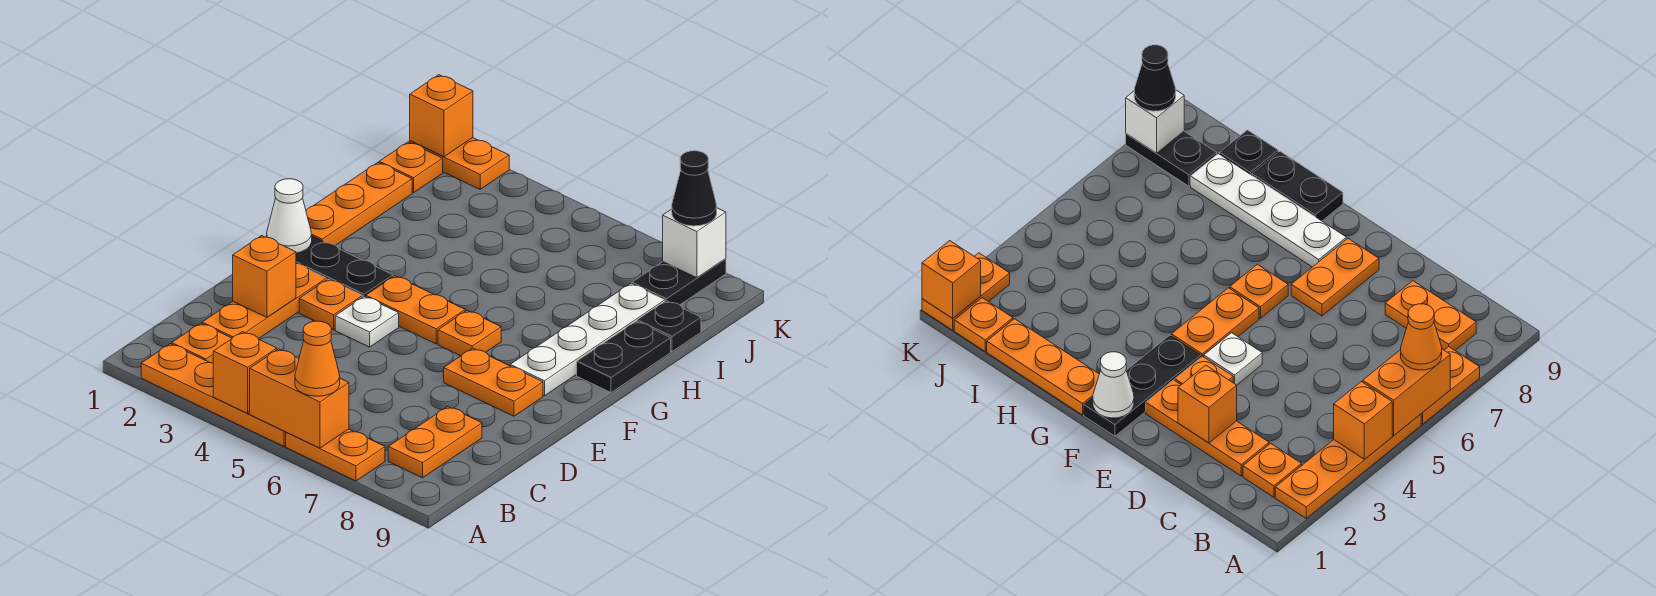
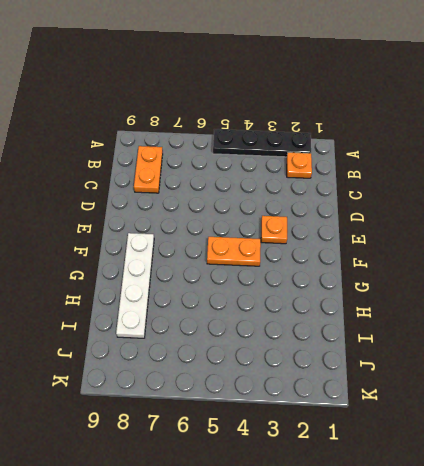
black plate A2:A5 level 1 -> orange plate A2:A5 level 1
none -> orange plate A6:A7 level 1
none -> orange plate C2:E2 level 1
none -> white plate E4 level 1

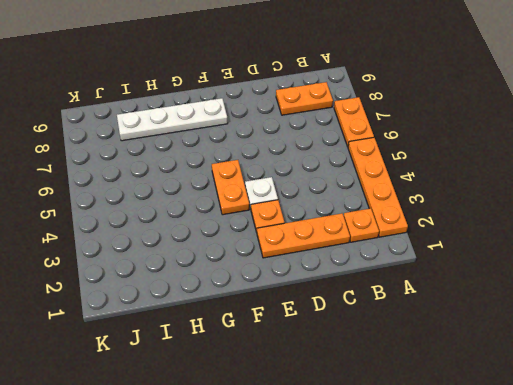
none -> orange plate E7:E8 level 1
none -> black plate F1:F3 level 1
none -> orange plate F6 level 1

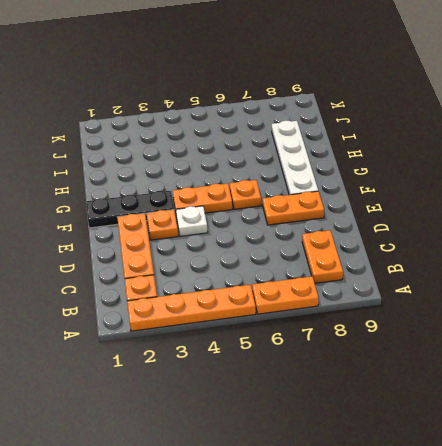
none -> orange plate G1:I1 level 1
none -> black plate G9:H9 level 1
none -> black plate I9 level 1

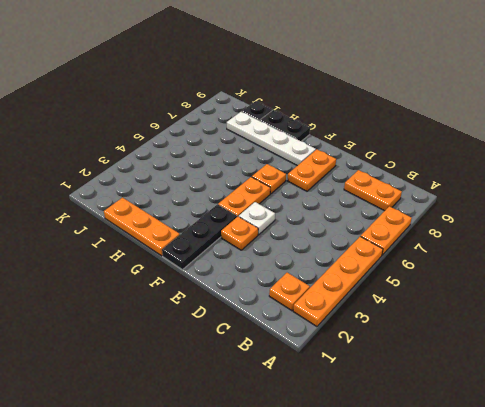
none -> orange plate C2:E2 level 1
none -> orange plate J1 level 1
none -> black plate J8:K8 level 1

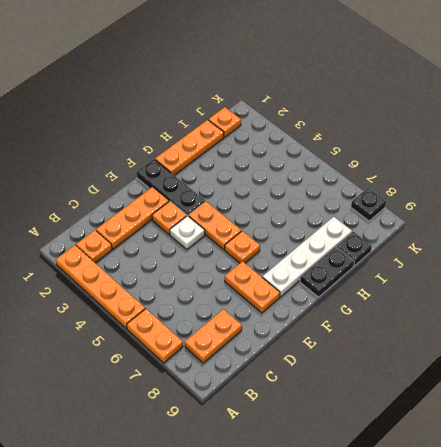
black plate K8 level 1 -> black plate J8:K8 level 1
none -> orange plate K1:K2 level 1
none -> orange brick A4 level 2
none -> orange brick A5:A6 level 2

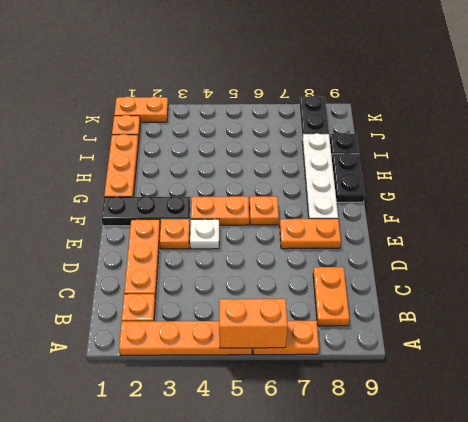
none -> orange brick A4 level 2
none -> orange brick D2 level 2
none -> white cone F1 level 2

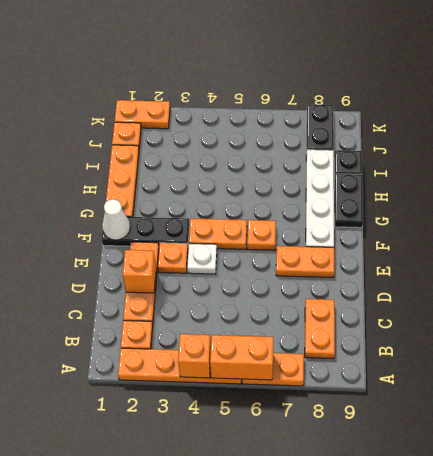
none -> orange brick K1 level 2
none -> white brick K8 level 2
none -> orange cone A6 level 3

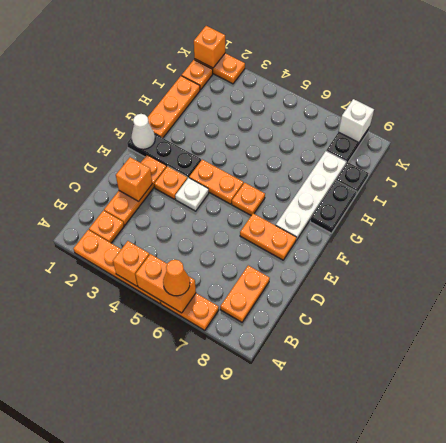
none -> black cone K8 level 3

